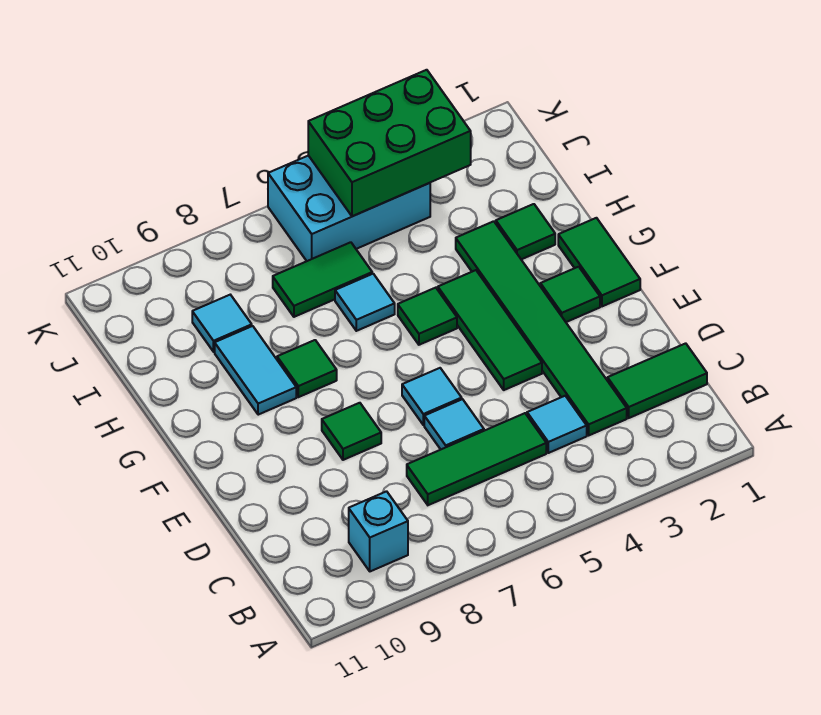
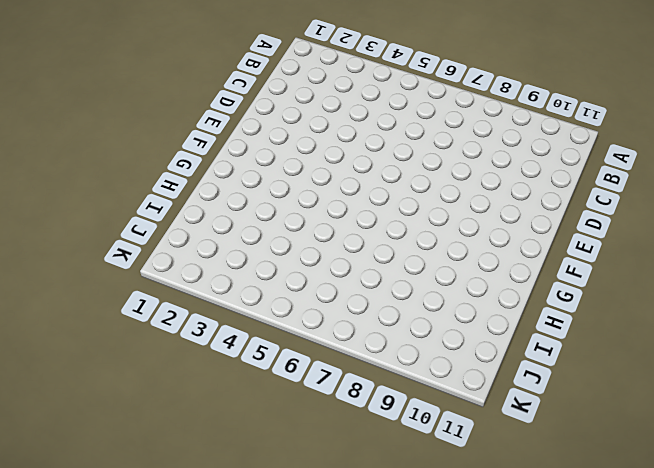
none -> cyan brick B9 level 1
none -> green tile C1:C2 level 1
none -> green tile C3:H3 level 1

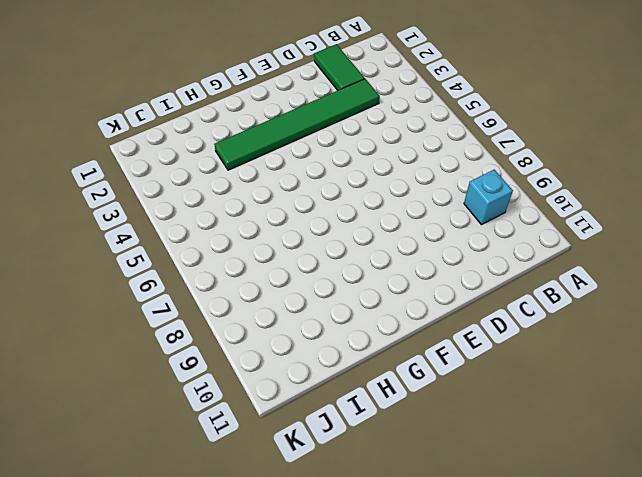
none -> cyan tile C4 level 1
none -> green tile C5:C7 level 1
none -> cyan tile D6 level 1

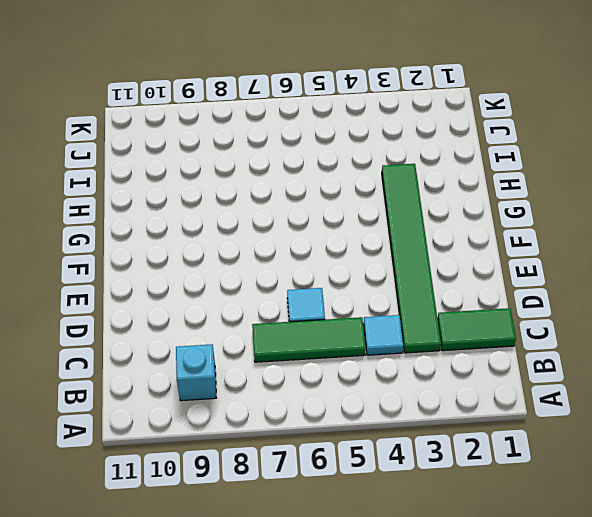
none -> green tile E4:G4 level 1
none -> cyan tile E6 level 1
none -> green tile E8 level 1

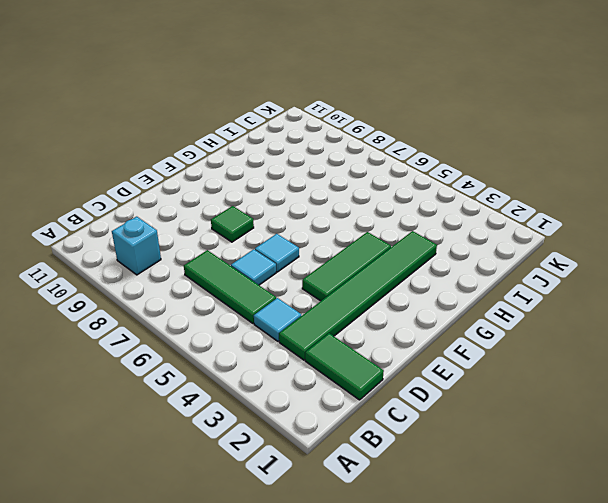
none -> green tile F1:G1 level 1
none -> green tile F2 level 1
none -> green tile G5 level 1

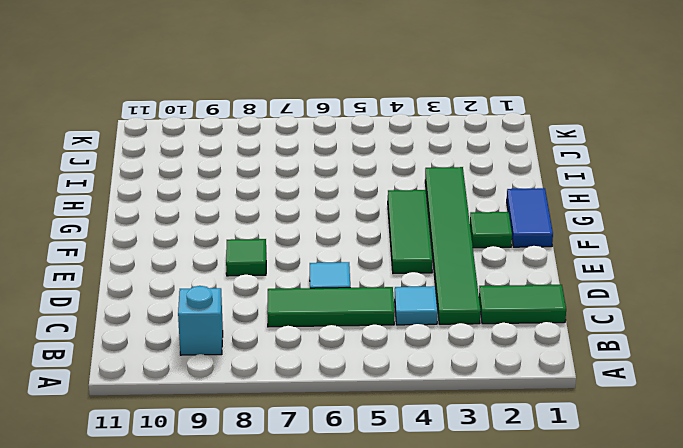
blue tile F1:G1 level 1 -> green tile F1:G1 level 1
none -> cyan tile E6 level 1
none -> green tile G5 level 1
none -> green tile G8 level 1

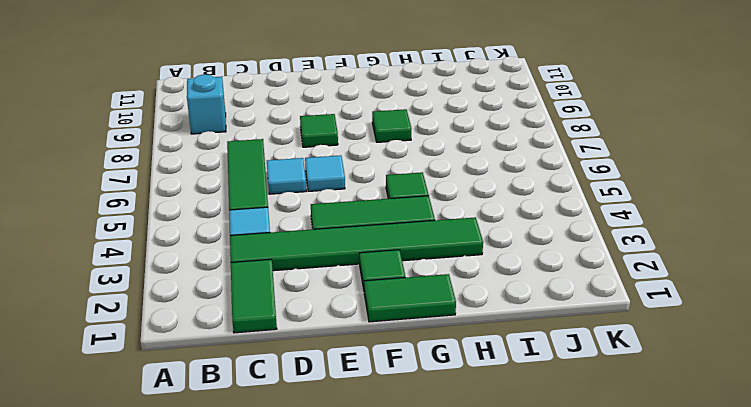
none -> cyan tile G9:H9 level 1
none -> green tile H2 level 1
none -> cyan tile H6 level 1

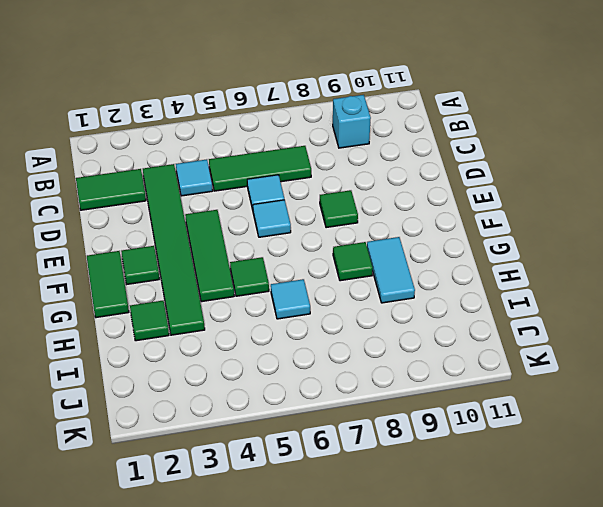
none -> green tile I6:I7 level 1
none -> cyan tile I9 level 1
none -> cyan brick J4:K6 level 1

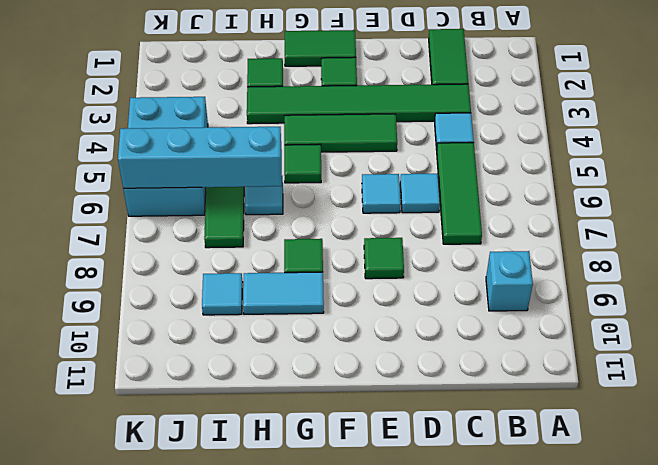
cyan brick H6:K6 level 2 -> none
none -> green brick J3:K5 level 2

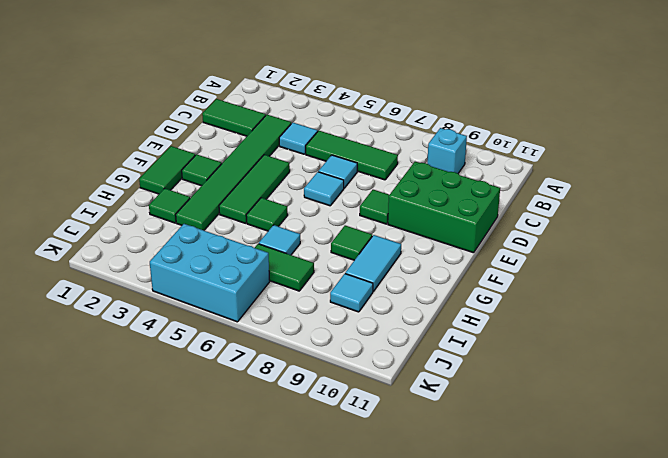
green brick D9:E11 level 1 -> green brick J3:K5 level 2

